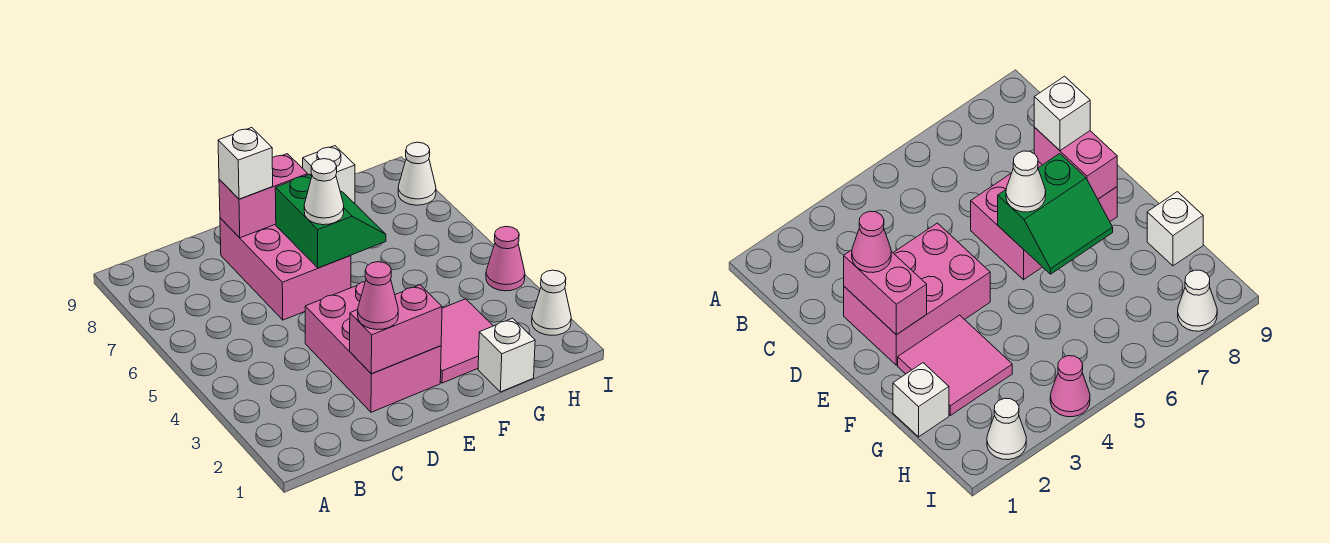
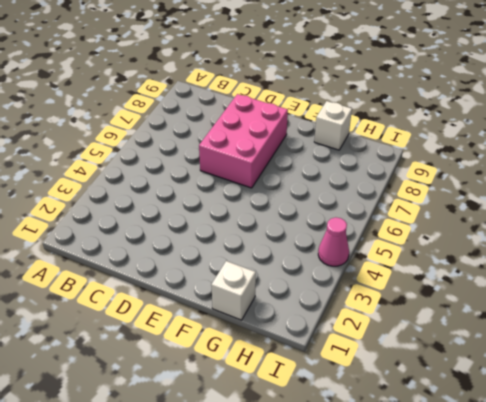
none -> pink brick D2:E4 level 1
none -> pink tile F2:G3 level 1
none -> white cone I2 level 1

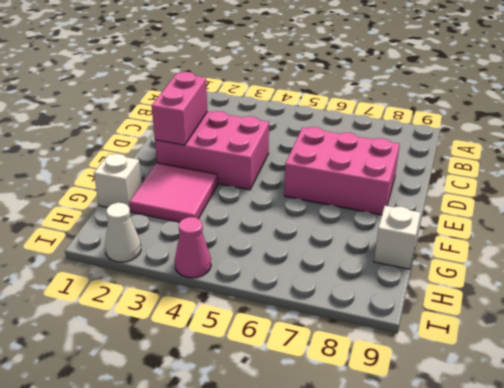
none -> white cone I8 level 1
none -> pink brick D8:E8 level 2
none -> green slope E6:F7 level 2 top E

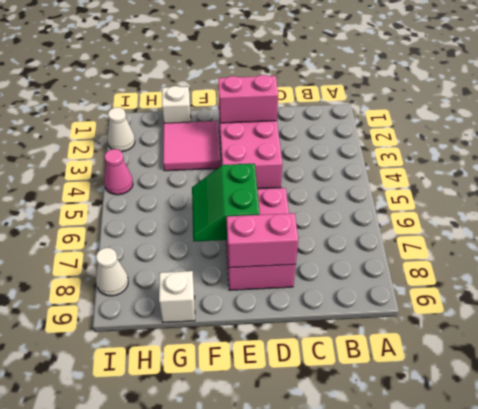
none -> pink cone D2 level 3
none -> white brick D8 level 3
none -> white cone E6 level 3

